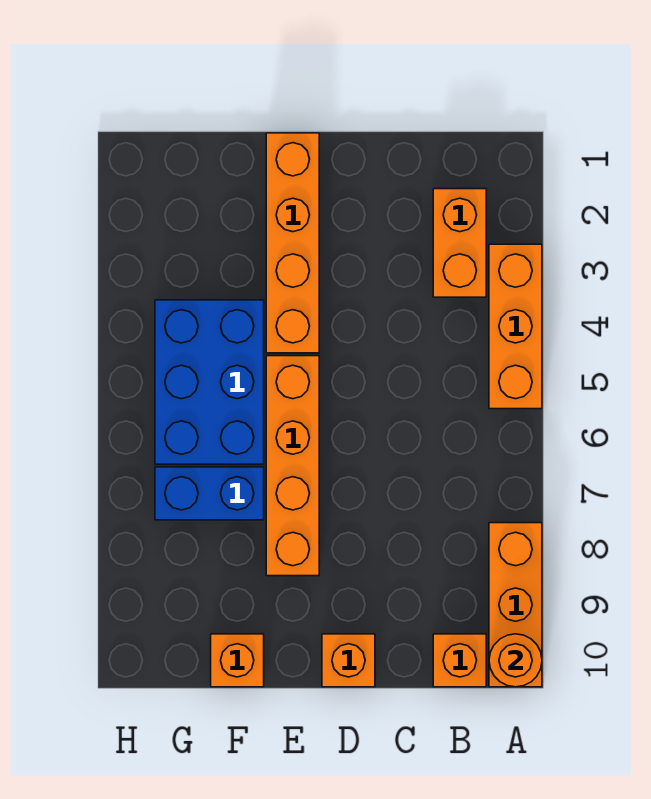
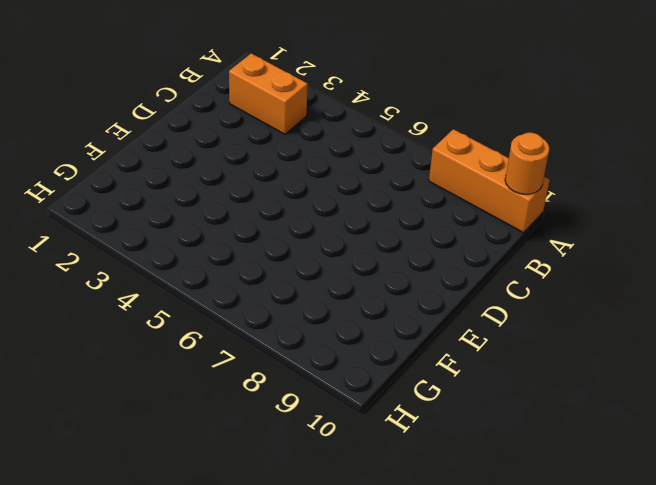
none -> orange brick A3:A5 level 1
none -> orange brick B10 level 1

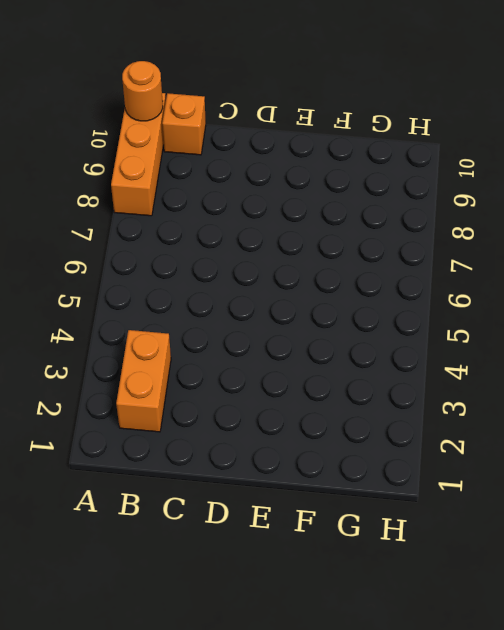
none -> orange brick A3:A5 level 1
none -> orange brick D10 level 1

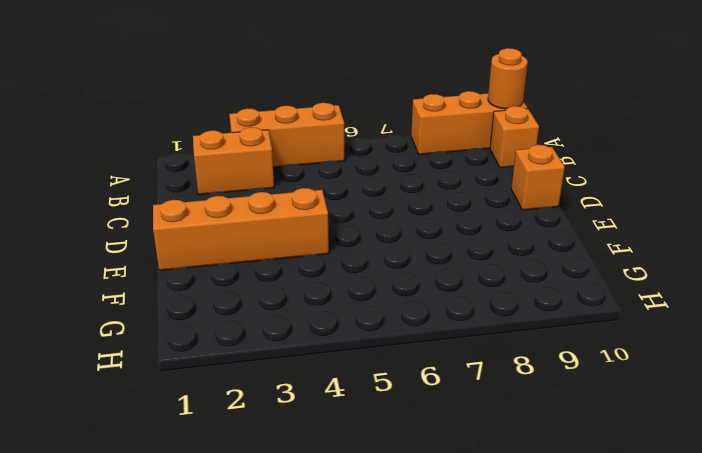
none -> orange brick E5:E8 level 1
none -> blue brick F4:G6 level 1

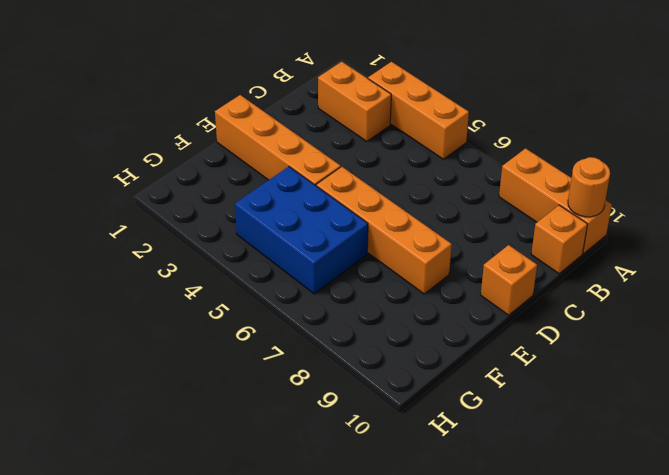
none -> blue brick F7:G7 level 1
none -> orange brick F10 level 1

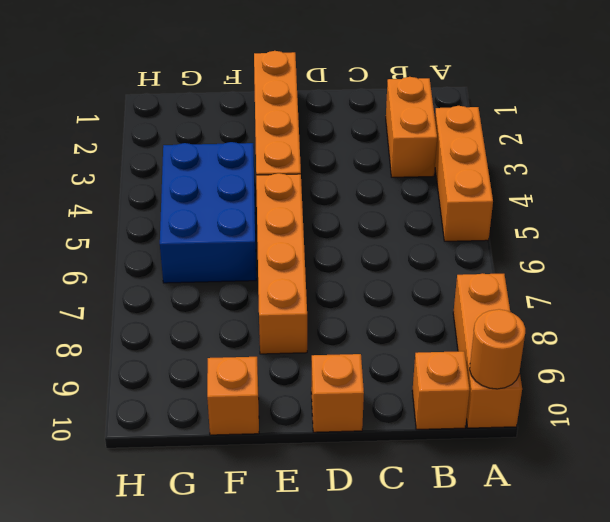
none -> blue brick F7:G7 level 1

